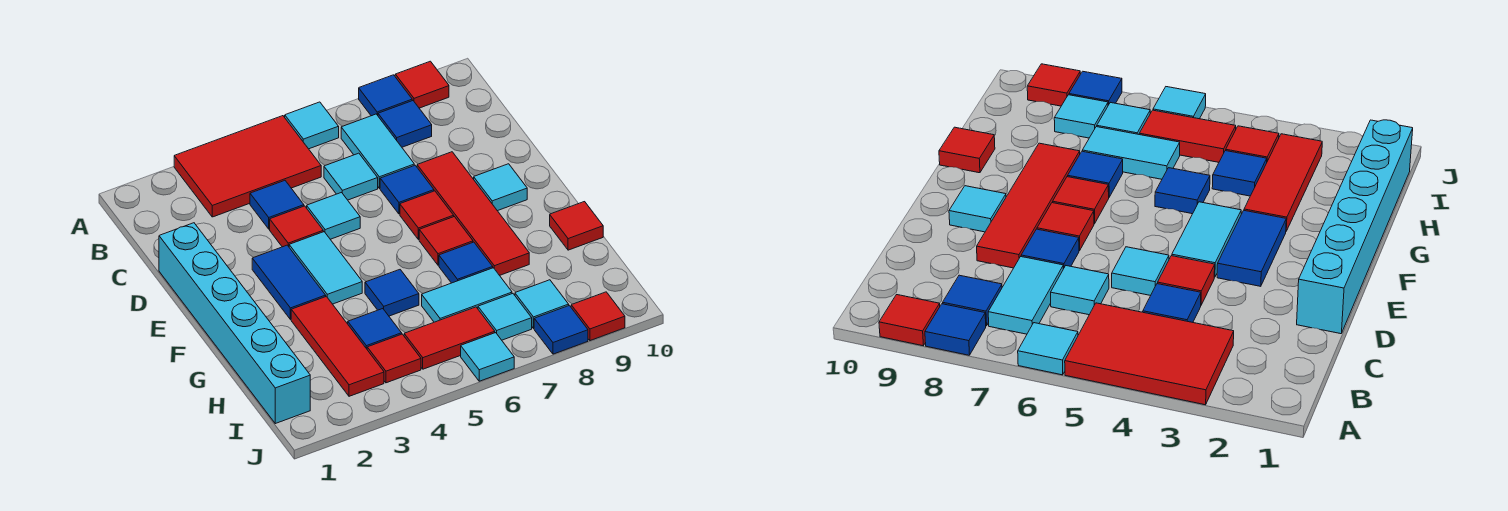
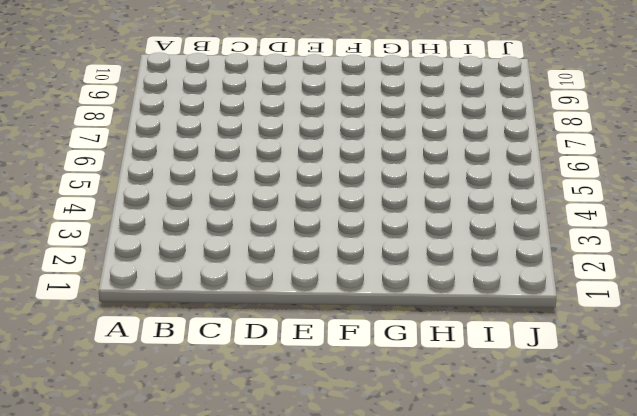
none -> red tile A3:B5 level 1
none -> cyan tile A6 level 1
none -> blue tile A8 level 1
none -> red tile A9 level 1

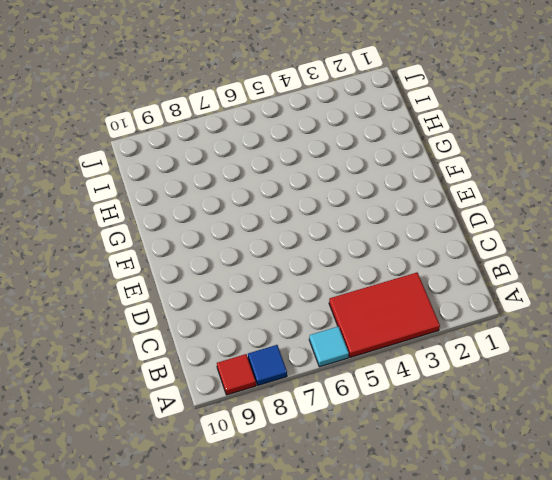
none -> cyan tile B7:C7 level 1
none -> blue tile B8 level 1
none -> blue tile C4 level 1
none -> cyan tile C6 level 1

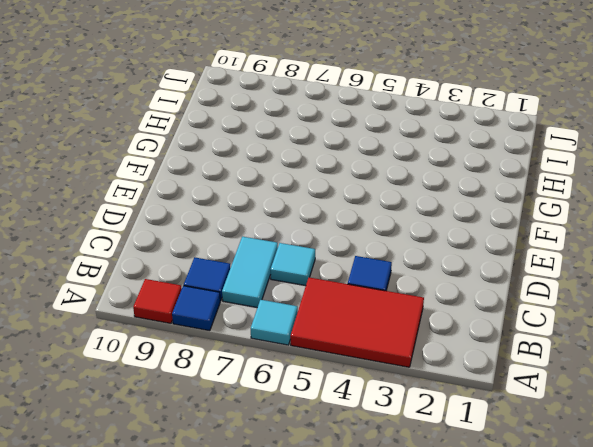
none -> cyan brick D1:I1 level 1
none -> red tile D4 level 1
none -> cyan tile D5 level 1
none -> blue tile D7 level 1

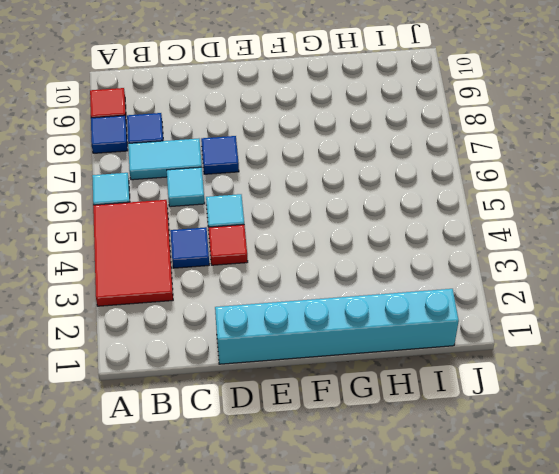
none -> red tile D8:G8 level 1
none -> blue tile E3:F3 level 1
none -> cyan tile E4:F4 level 1
none -> red tile E7 level 1

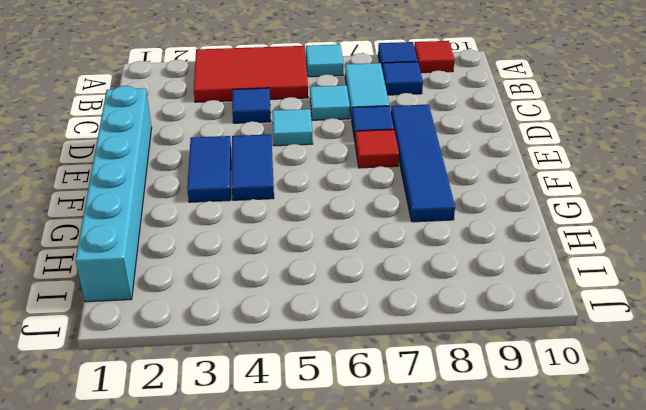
blue tile D8:G8 level 1 -> red tile D8:G8 level 1
blue tile E4:F4 level 1 -> cyan tile E4:F4 level 1
none -> red tile D4 level 1
none -> cyan tile E9 level 1
none -> red tile F7 level 1
none -> red tile G3:I3 level 1

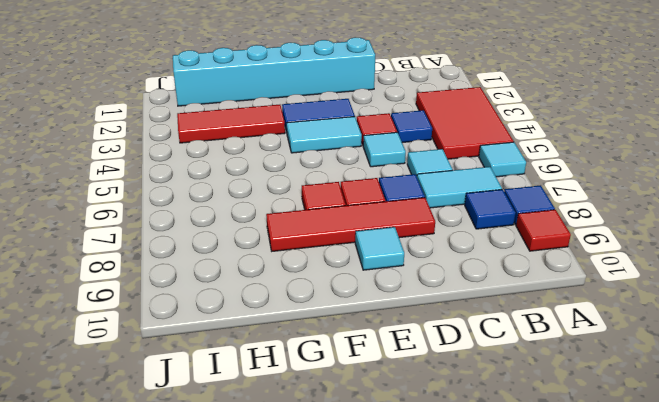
none -> blue tile G5 level 1
none -> blue tile G7 level 1
none -> red tile G10 level 1
none -> blue tile H4 level 1

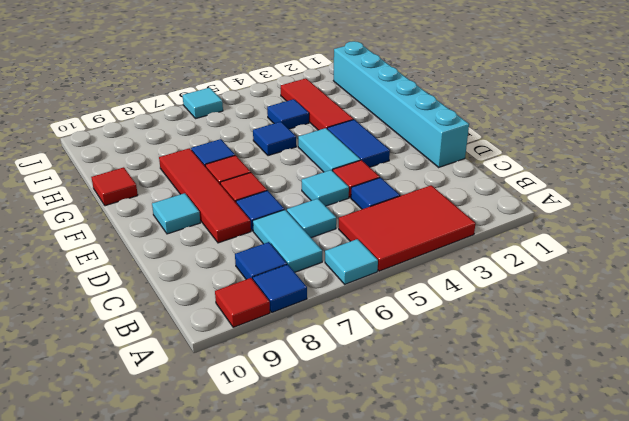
none -> cyan tile H6:H7 level 1
none -> red tile I4 level 1
none -> red tile I5:I6 level 1
none -> cyan tile I7 level 1

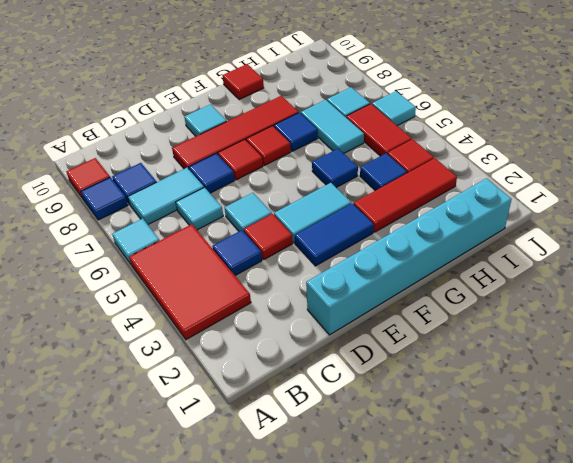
none -> cyan tile I8 level 1
none -> blue tile J8 level 1
none -> red tile J9 level 1

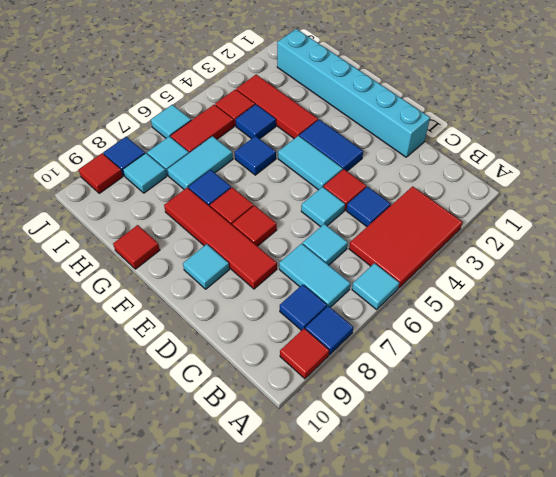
none -> blue tile D7 level 1

